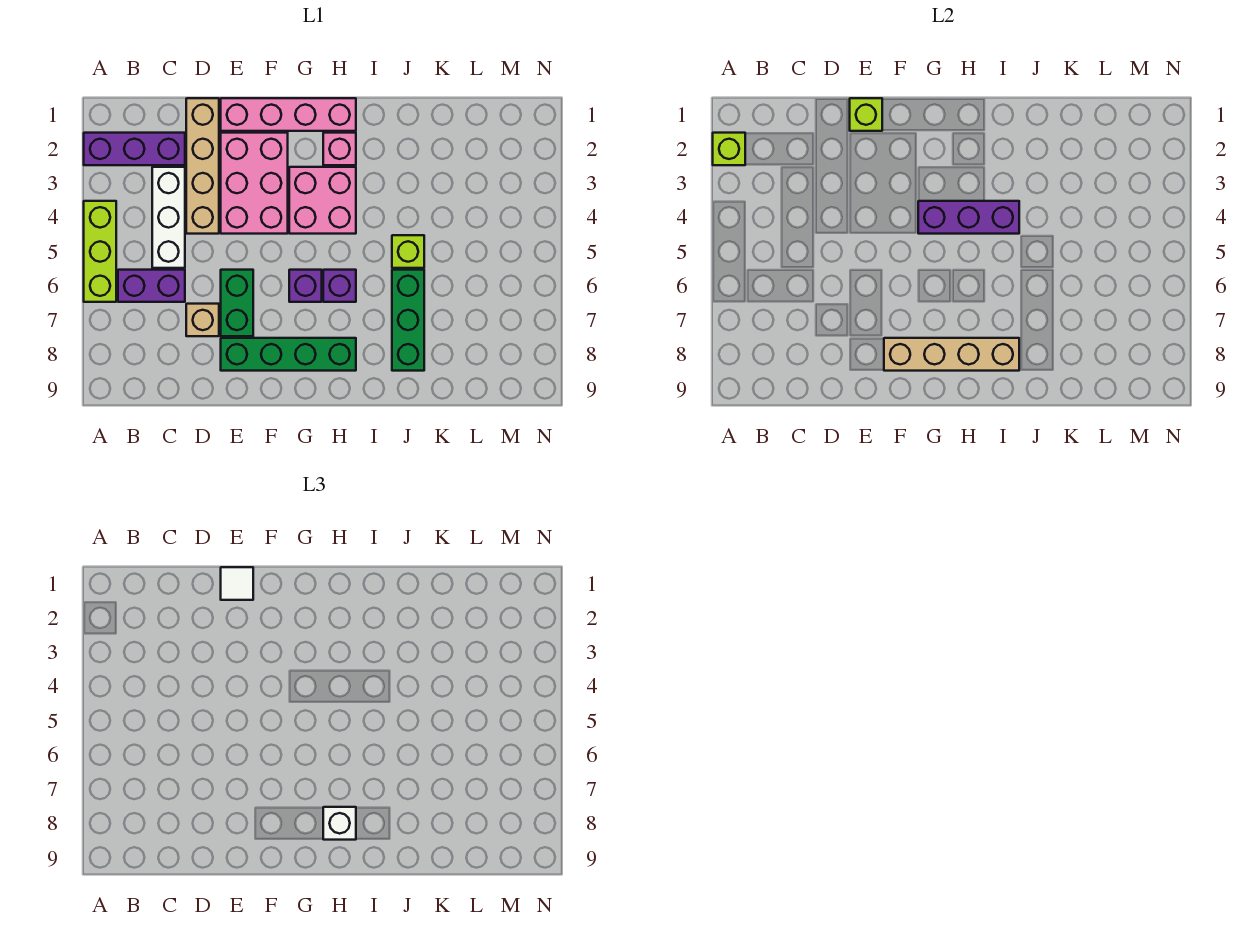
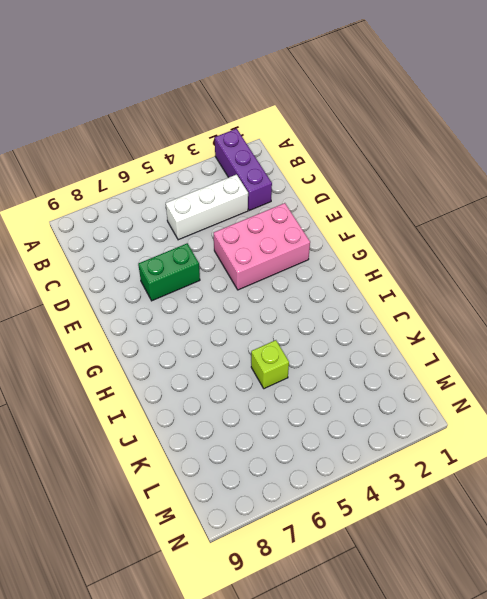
none -> lime brick A4:A6 level 1
none -> purple brick B6:C6 level 1
none -> tan brick D1:D4 level 1

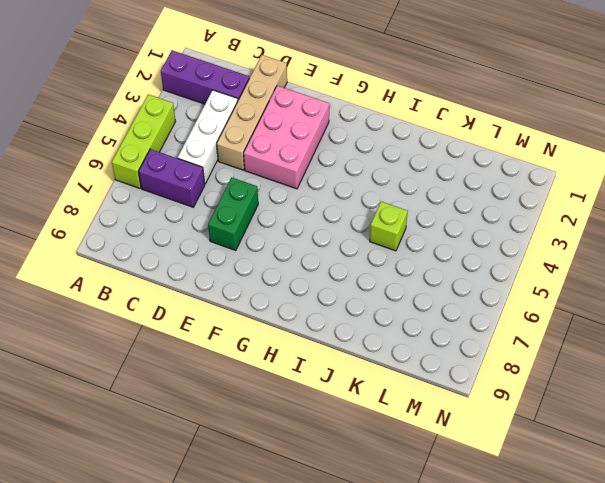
none -> tan brick D7 level 1
none -> pink brick E1:H1 level 1
none -> green brick E8:H8 level 1

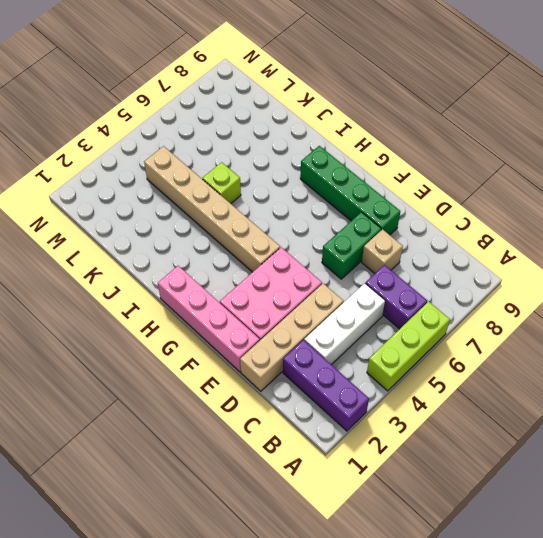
tan brick G4:L4 level 1 -> pink brick G3:H4 level 1
none -> purple brick G6 level 1
none -> pink brick H2 level 1
none -> purple brick H6 level 1

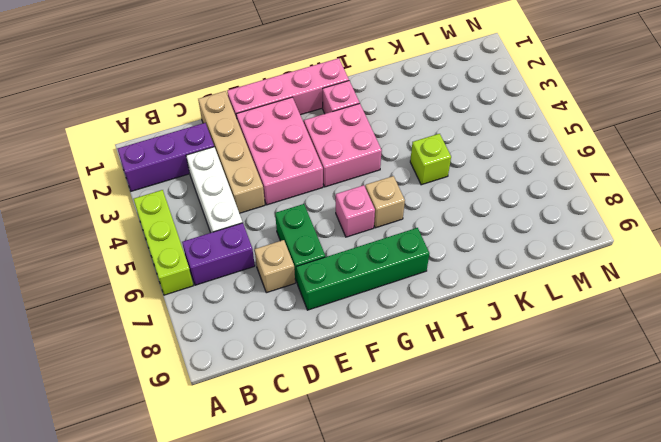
pink brick G6 level 1 -> purple brick G6 level 1
tan brick H6 level 1 -> purple brick H6 level 1
none -> green brick J6:J8 level 1
none -> lime brick A2 level 2
none -> lime brick E1 level 2

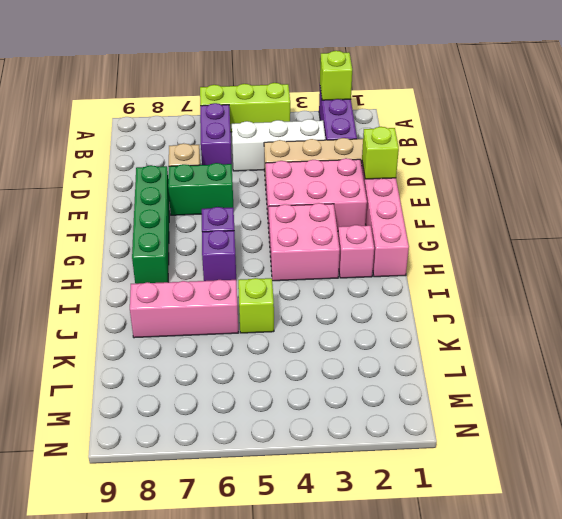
pink brick J6:J8 level 1 -> green brick J6:J8 level 1
none -> tan brick F8:I8 level 2
none -> purple brick G4:I4 level 2
none -> white tile E1 level 3

